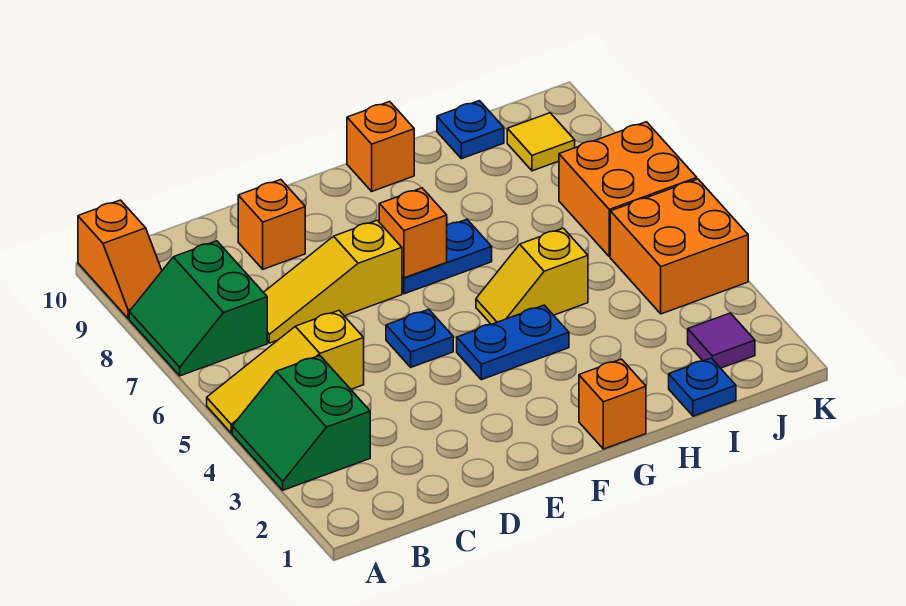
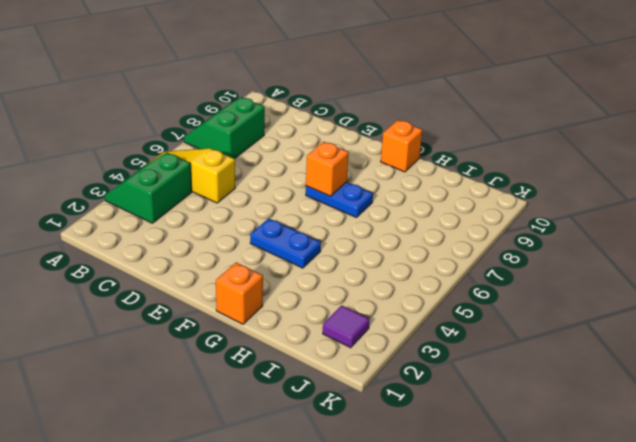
none -> orange slope A9:A10 level 1 top 10
none -> yellow slope C7:E7 level 1 top E
none -> orange brick D9 level 1

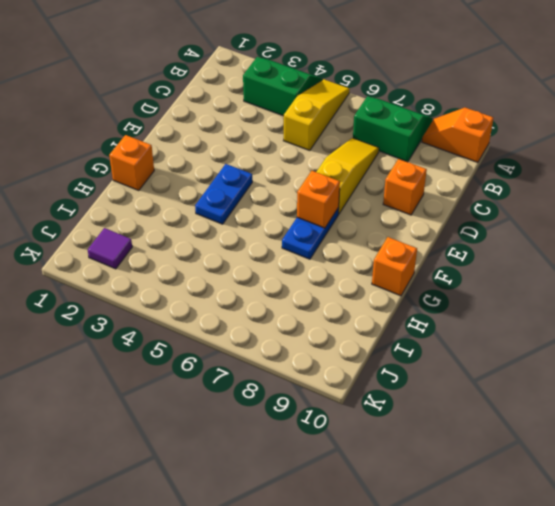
none -> blue plate E5 level 1
none -> yellow slope G5:H5 level 1 top H
none -> blue plate I1 level 1

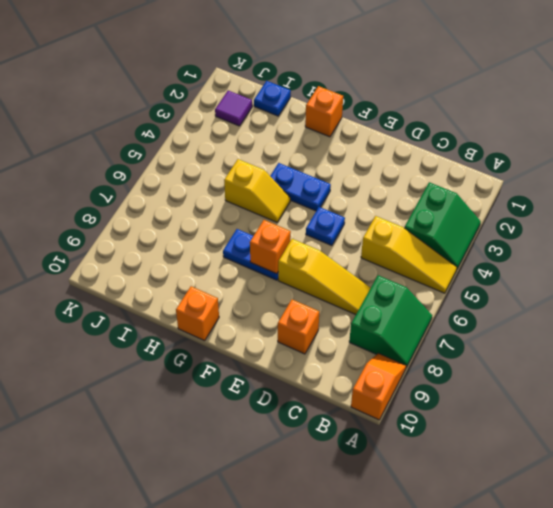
none -> blue plate I10 level 1
none -> orange brick J4:K5 level 1
none -> orange brick J6:K7 level 1

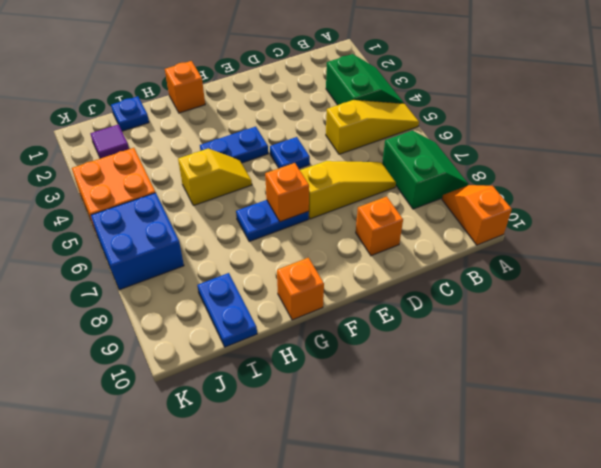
blue plate I9:I10 level 1 -> blue plate I10 level 1
blue brick J6:K7 level 1 -> orange brick J6:K7 level 1
none -> yellow tile J9 level 1

